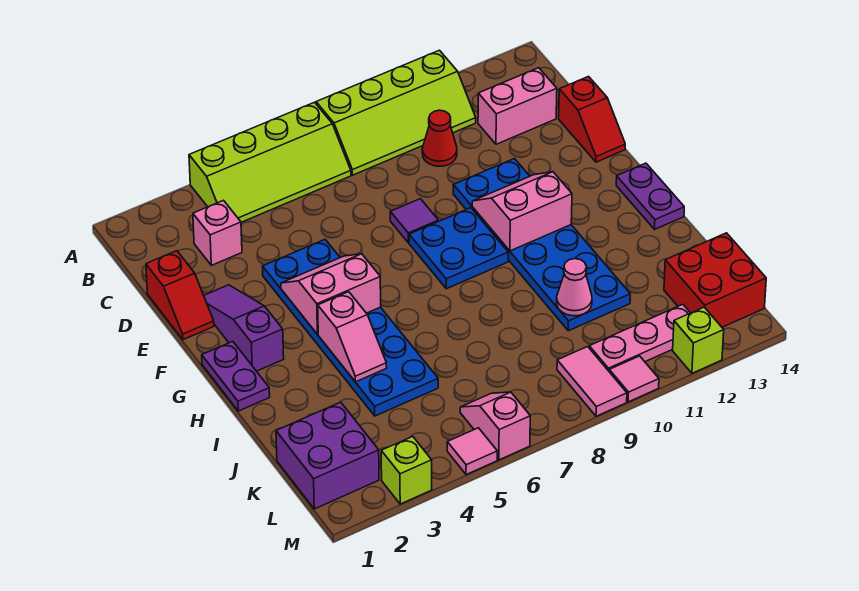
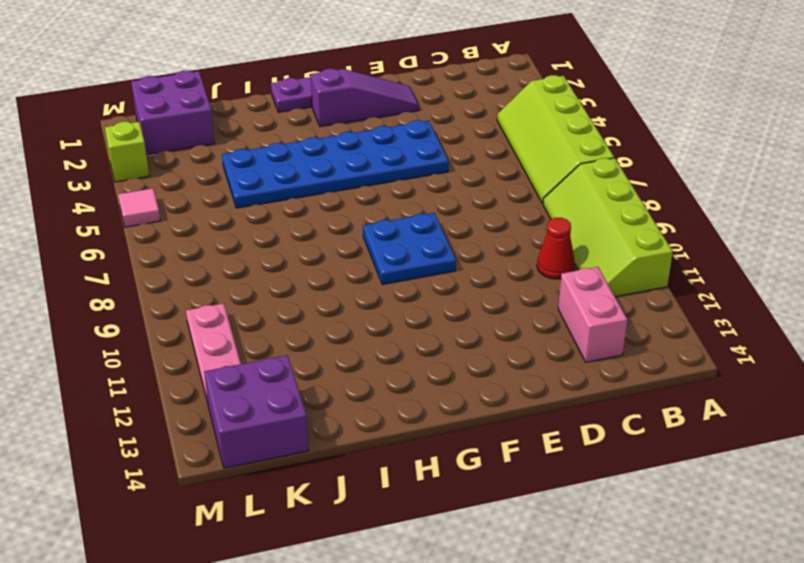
purple brick K13:L14 level 1 -> red brick K13:L14 level 1
none -> pink brick C3 level 1
none -> red slope D1:E1 level 1 top D
none -> red slope D14:E14 level 1 top D

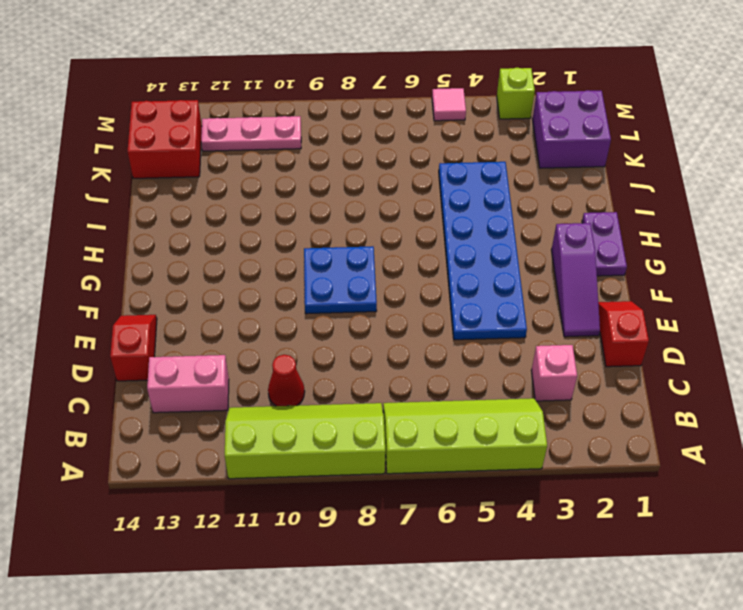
none -> purple tile E8 level 1
none -> blue plate E10:J11 level 1
none -> purple plate G14:H14 level 1

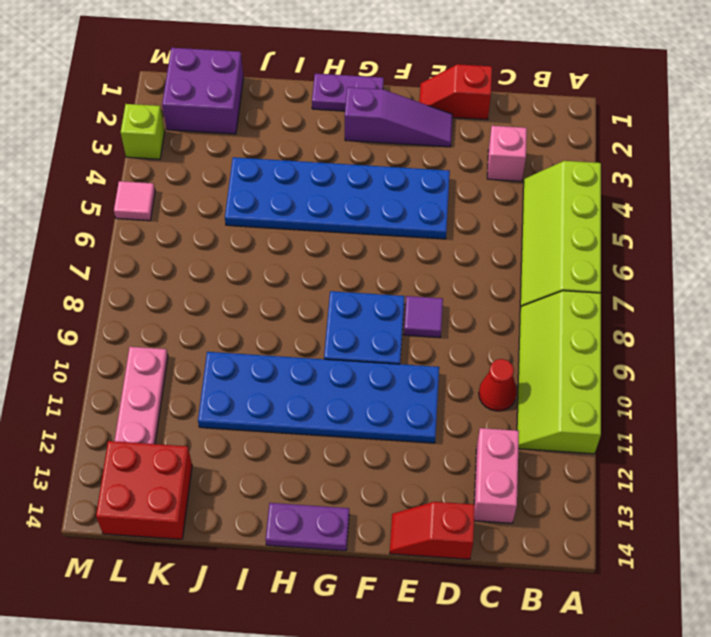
none -> pink slope L6:M6 level 1 top M
none -> pink tile L9:M9 level 1
none -> pink tile M10 level 1

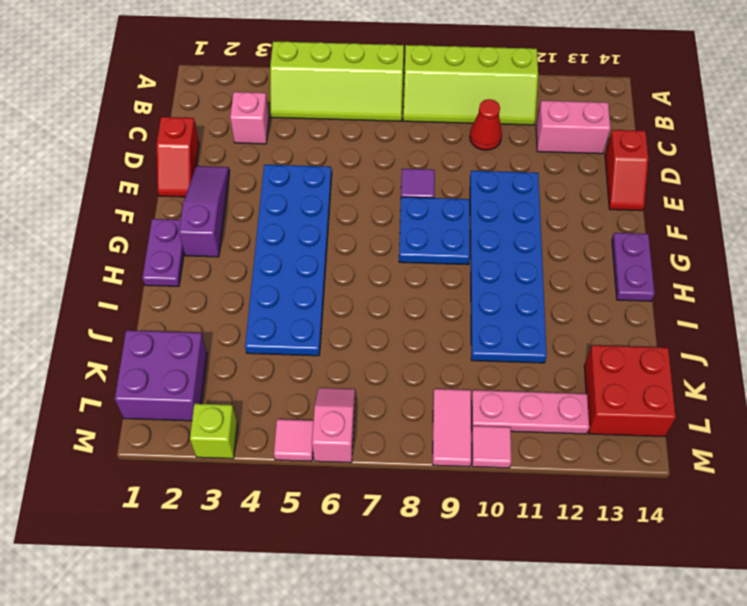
none -> lime brick M12 level 1
none -> pink slope F4:G5 level 2 top G
none -> pink slope F10:G11 level 2 top G

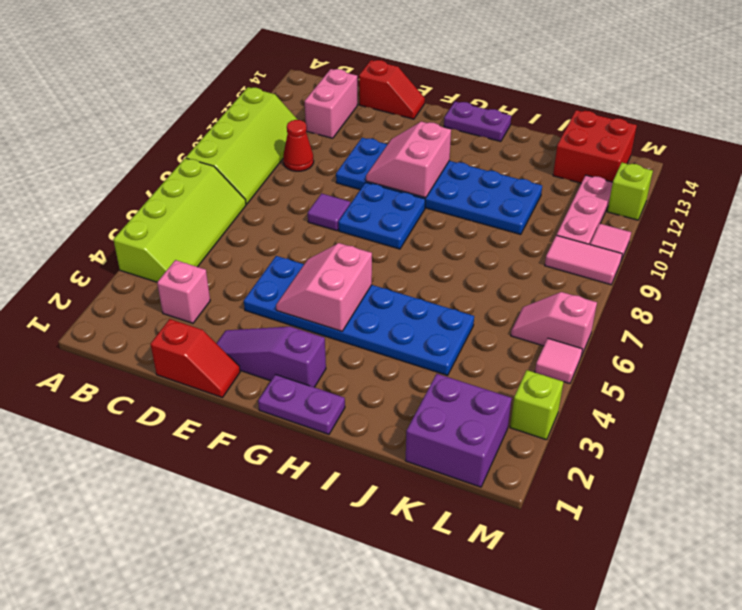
none -> pink slope H4:I4 level 2 top H
none -> pink cone J10 level 2

